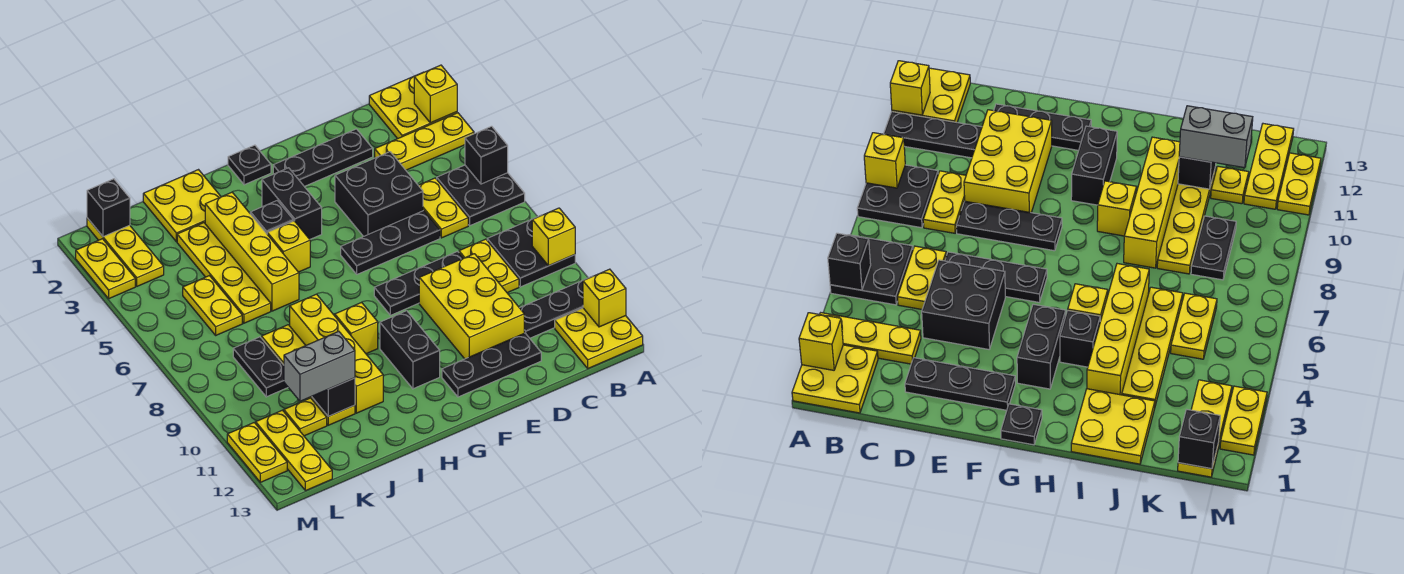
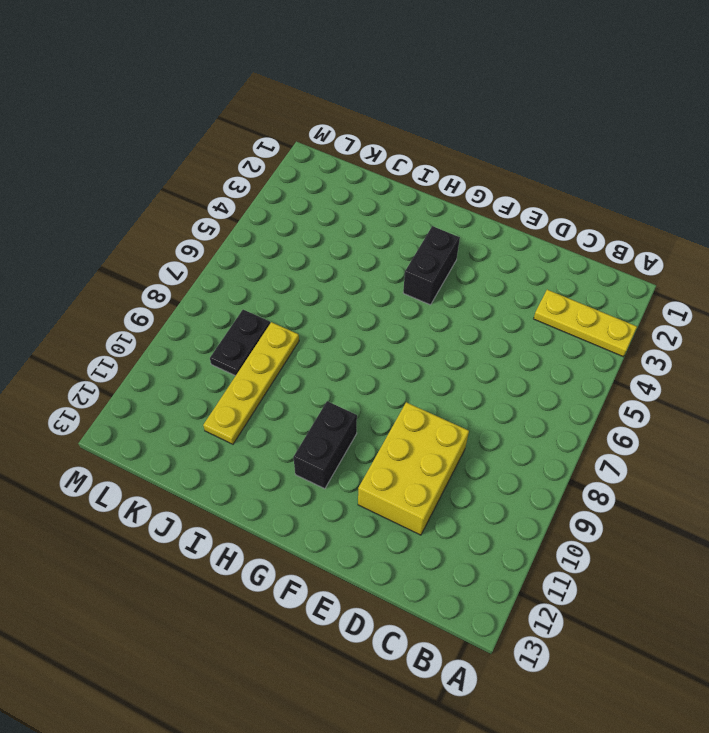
none -> yellow plate A1:B2 level 1
none -> black plate A5:B6 level 1
none -> black plate A8:B9 level 1
none -> black plate A11:C11 level 1

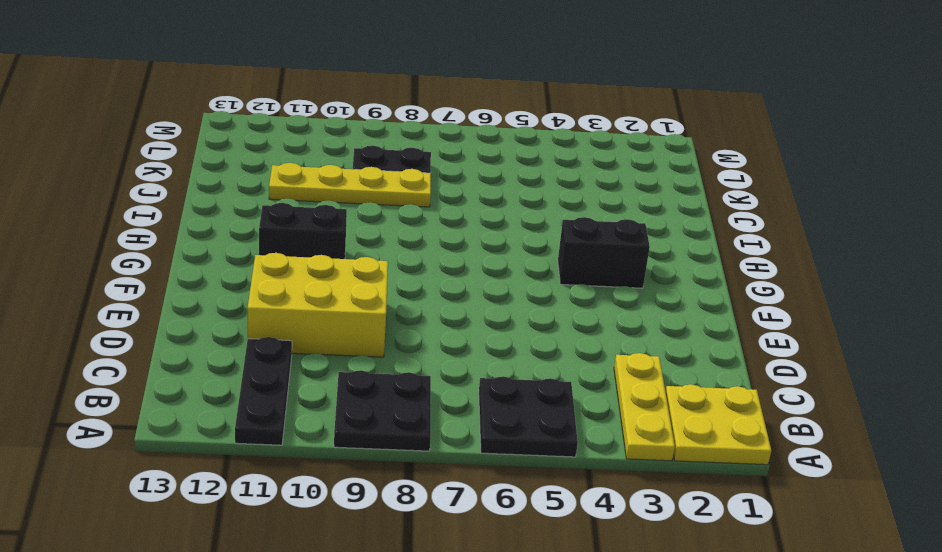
none -> yellow plate A12:B13 level 1
none -> yellow plate C5:C6 level 1
none -> yellow plate C8:C9 level 1
none -> black plate D2:F2 level 1

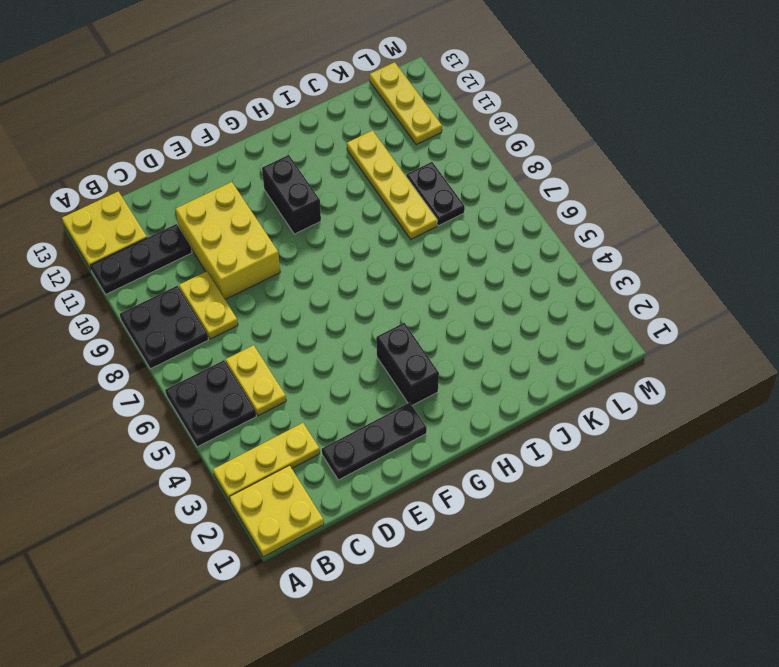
none -> black brick D4:E5 level 1
none -> black plate D6:F6 level 1
none -> black plate D8:F8 level 1
none -> black plate D12:F12 level 1

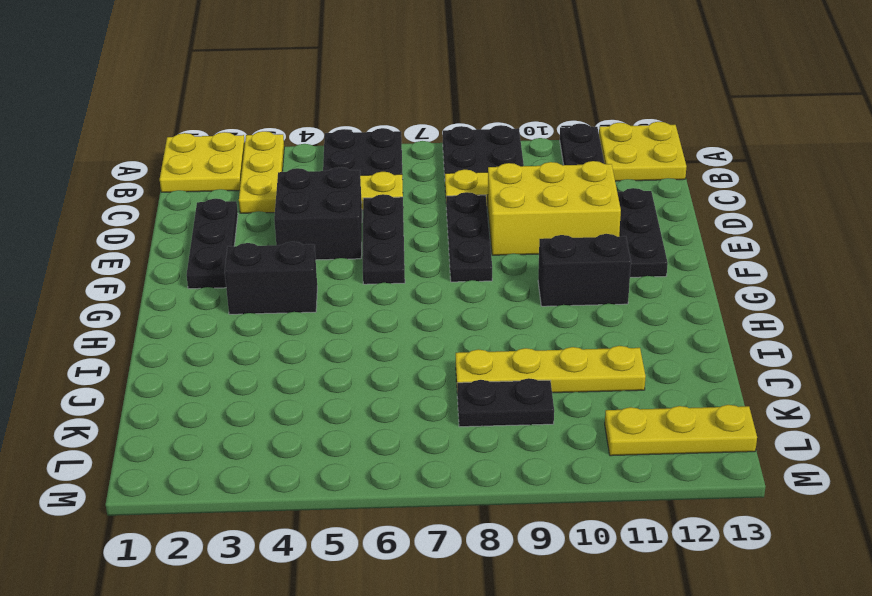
none -> black plate G1 level 1
none -> black brick H4 level 1
none -> yellow brick H5 level 1
none -> yellow brick H9 level 1

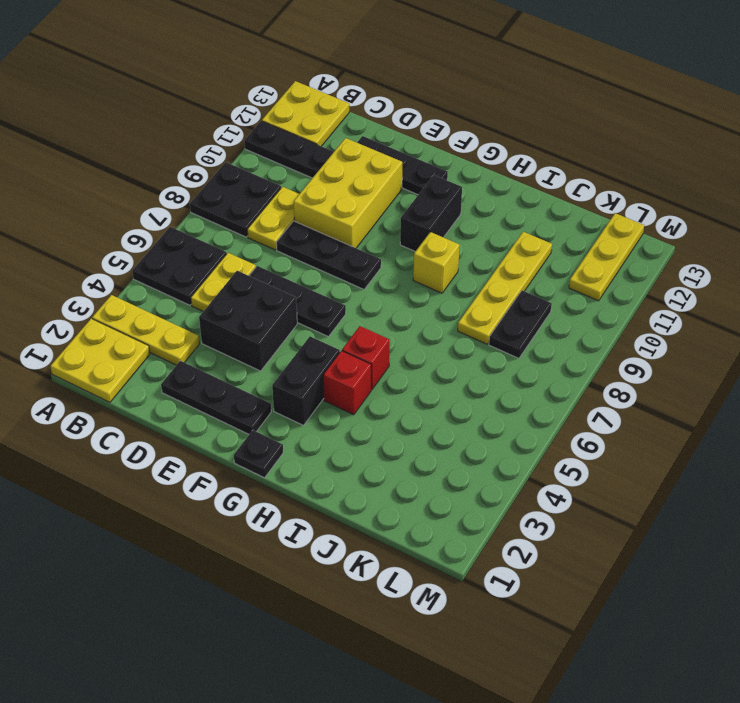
red brick H4 level 1 -> black brick H4 level 1
red brick H5 level 1 -> yellow brick H5 level 1
none -> yellow plate I1:J2 level 1
none -> yellow brick I3:I6 level 1
none -> yellow brick I8:I11 level 1
none -> yellow plate J3:J6 level 1

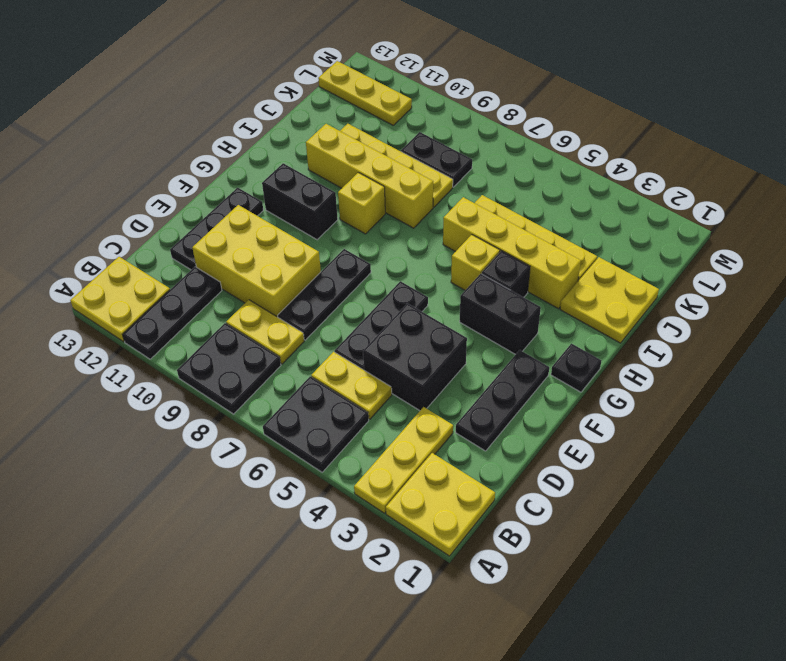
none -> yellow plate K5:K6 level 1
none -> yellow plate K11 level 1
none -> yellow plate L1:L3 level 1
none -> yellow plate M2:M3 level 1

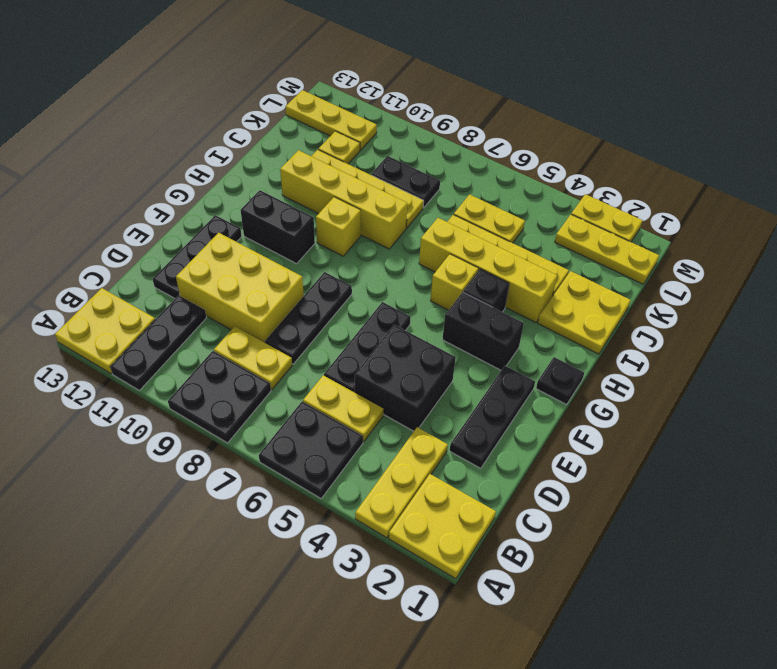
none -> yellow plate M11:M12 level 1
none -> yellow brick A2 level 2
none -> black brick A5 level 2
none -> yellow brick A9 level 2

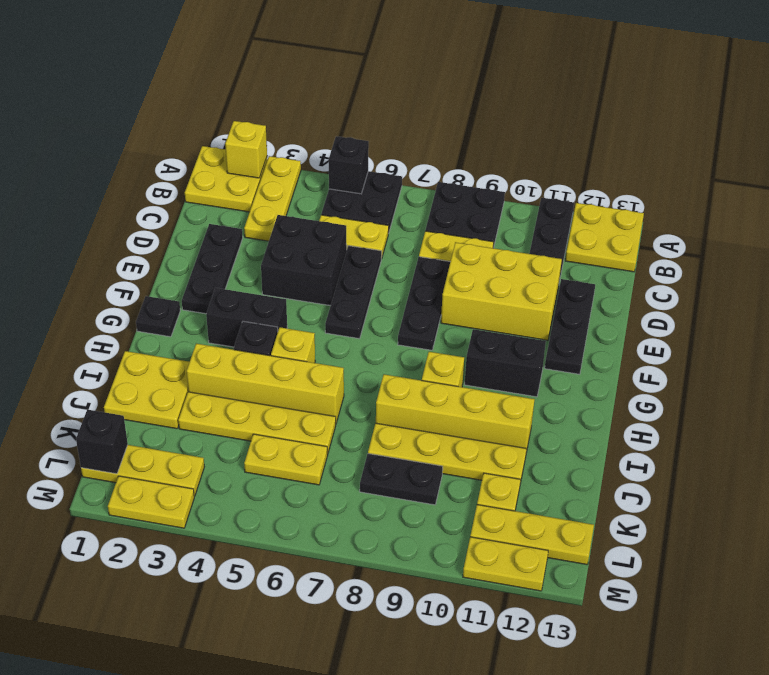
none -> yellow brick A9 level 2
none -> yellow brick A12 level 2
none -> black brick J11 level 2
none -> grey brick J11:K11 level 3

